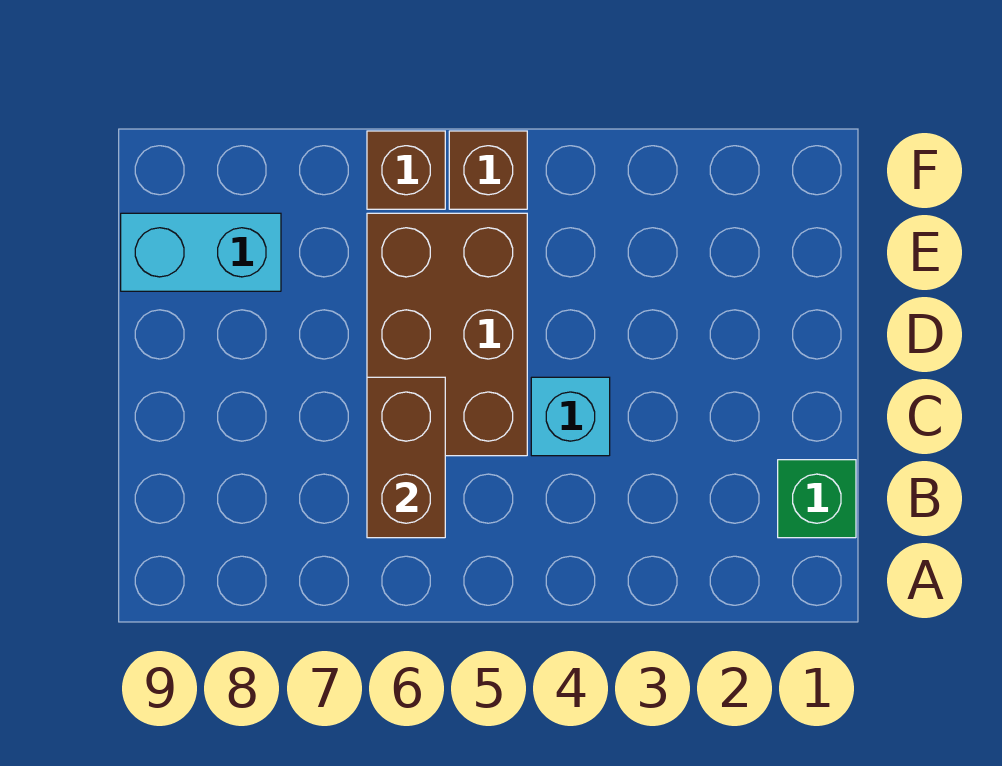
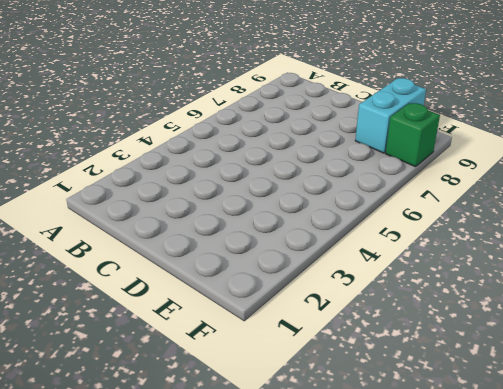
green brick F8 level 1 -> green brick B1 level 1
none -> cyan brick C4 level 1
none -> brown brick C5:E6 level 1

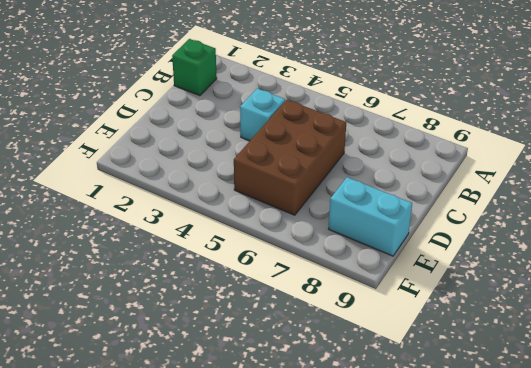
none -> brown brick F5 level 1
none -> brown brick F6 level 1

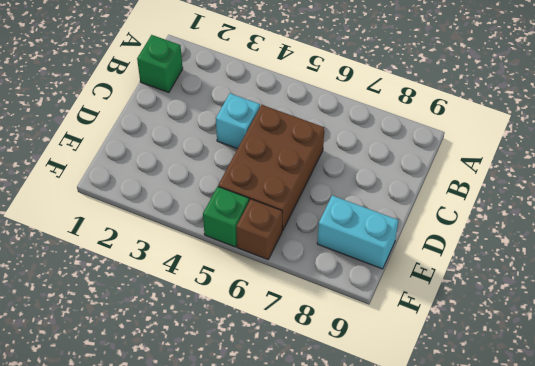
green brick F5 level 1 -> brown brick F5 level 1
none -> brown brick B6:C6 level 2

